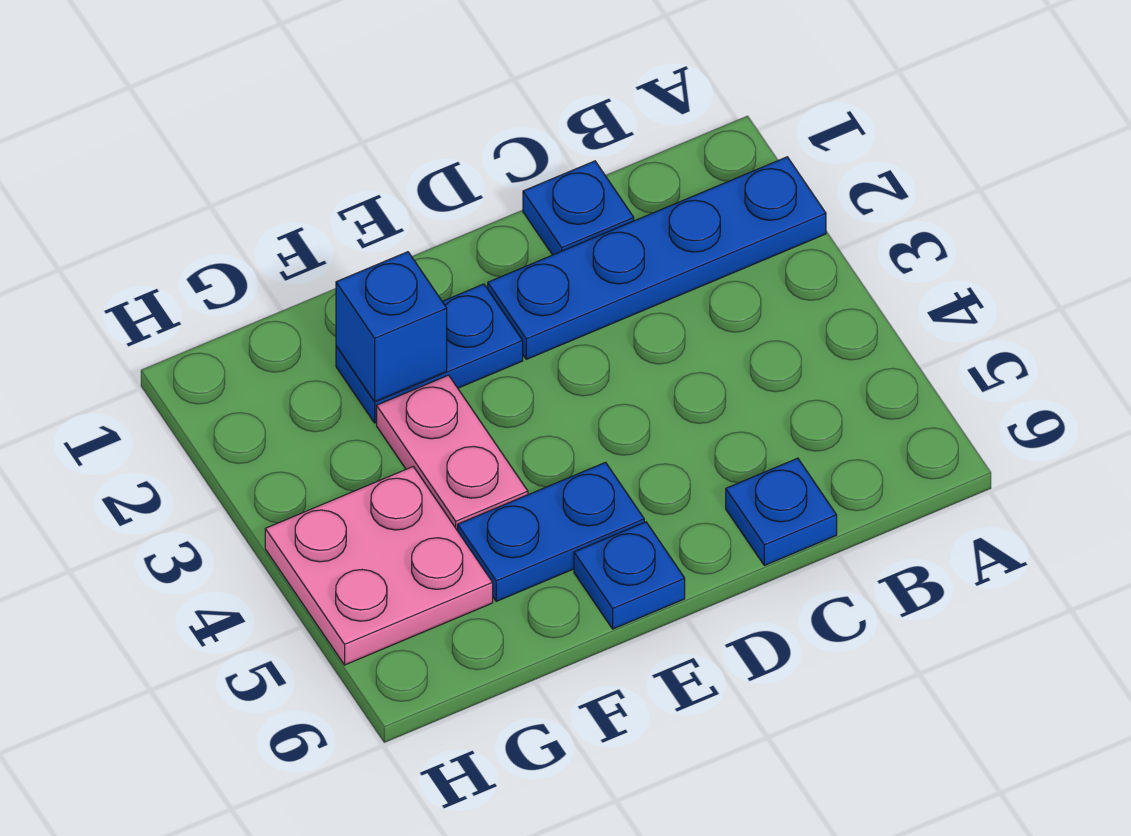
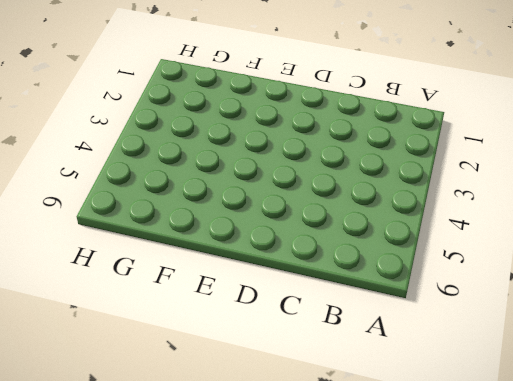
none -> blue plate A2:D2 level 1
none -> blue plate C1 level 1

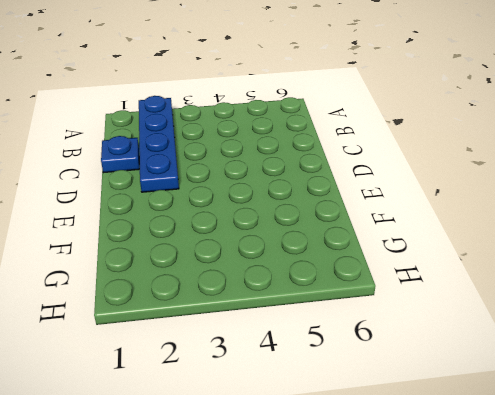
none -> blue plate C6 level 1
none -> blue plate E2:F2 level 1

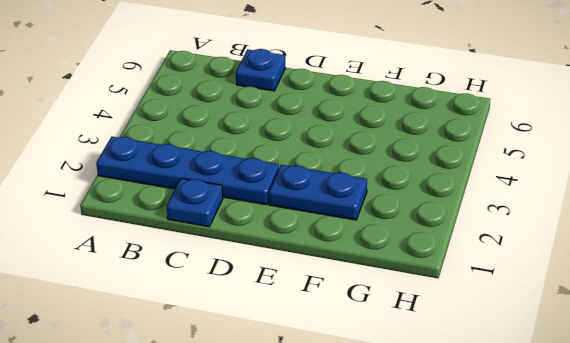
none -> blue plate E5:F5 level 1
none -> blue plate E6 level 1

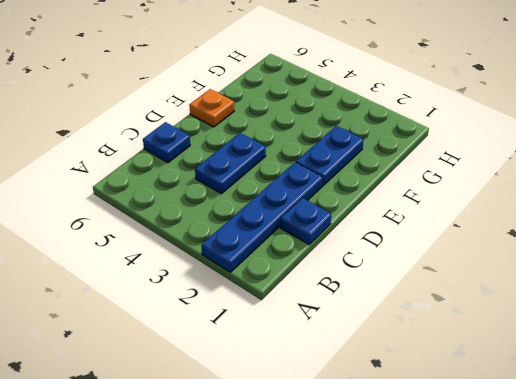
blue plate C4:D4 level 1 -> blue plate E5:F5 level 1
orange plate E6 level 1 -> blue plate E6 level 1
none -> pink plate F3:F4 level 1
none -> pink plate G4:H5 level 1

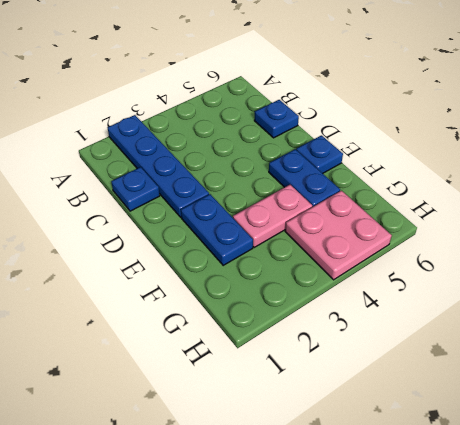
none -> blue brick F2 level 2

